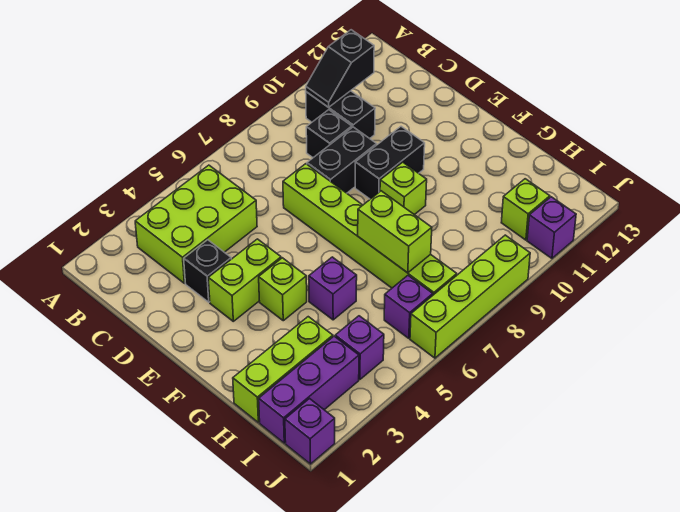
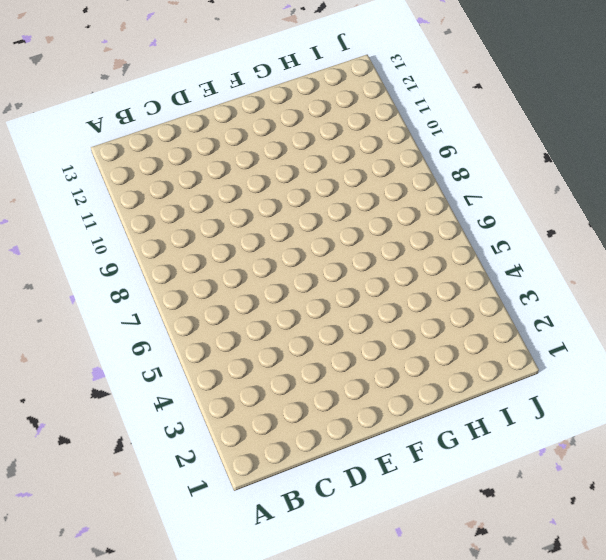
none -> lime brick B3:C5 level 1
none -> black brick B10:C10 level 1
none -> black brick C9 level 1

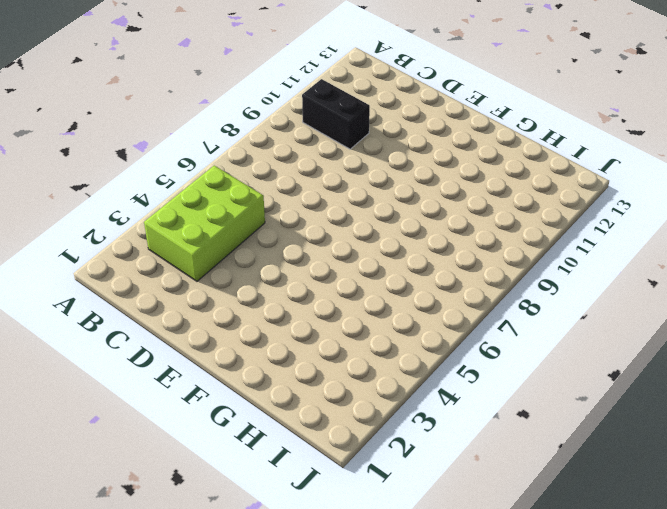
none -> black brick C9 level 1
none -> black brick D3 level 1
none -> lime brick D7:I7 level 1

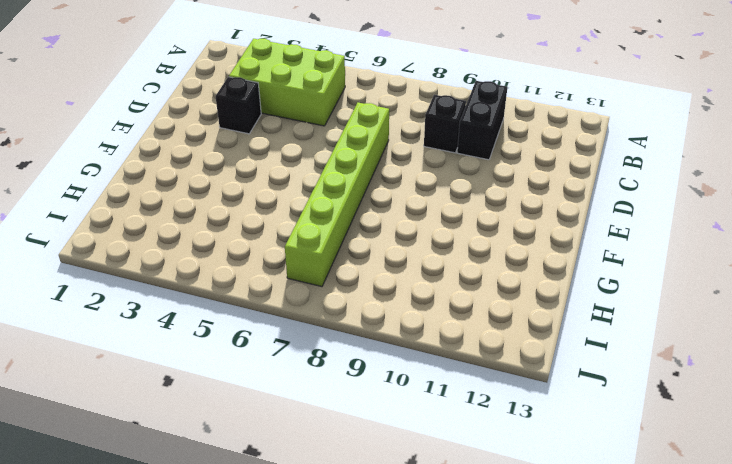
none -> black brick D8:D9 level 1
none -> lime brick E3:E4 level 1
none -> black brick E9:E10 level 1

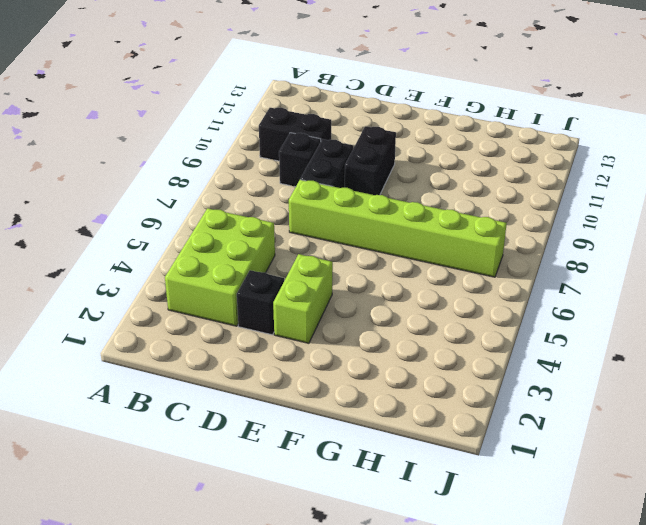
none -> lime brick F4 level 1
none -> lime brick F9 level 1
none -> purple brick G5 level 1

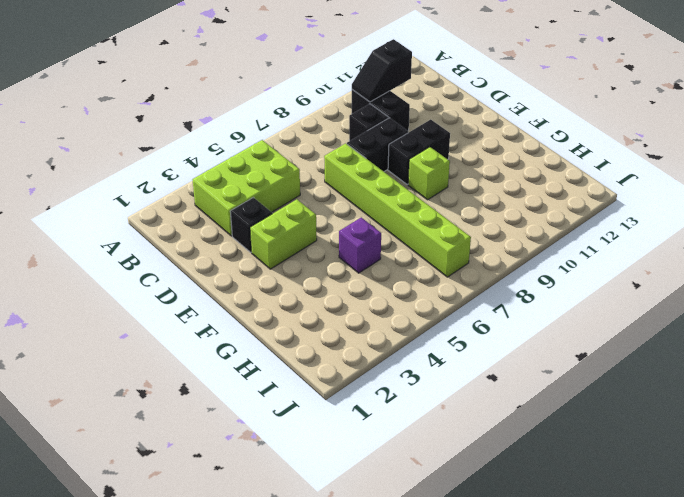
none -> lime brick F4 level 1
none -> lime brick H1:H3 level 1
none -> purple brick I1:I3 level 1

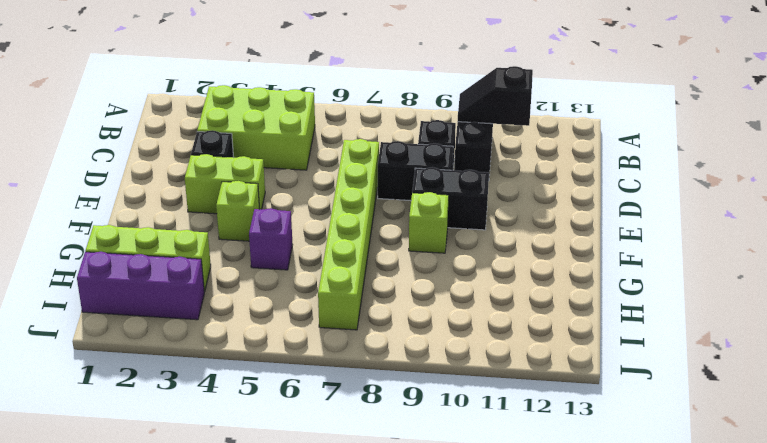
none -> purple brick I4 level 1
none -> purple brick I6 level 1
none -> lime brick I11 level 1

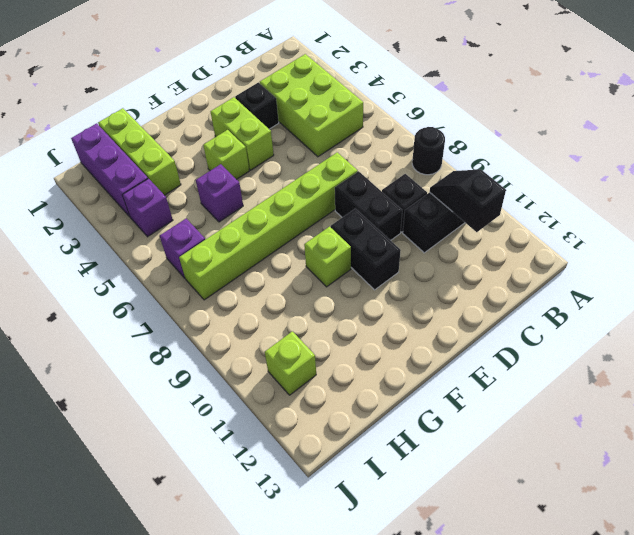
black round brick A8 level 1 -> none
none -> purple brick J1 level 1
none -> lime brick J6:J9 level 1
none -> purple brick J11 level 1

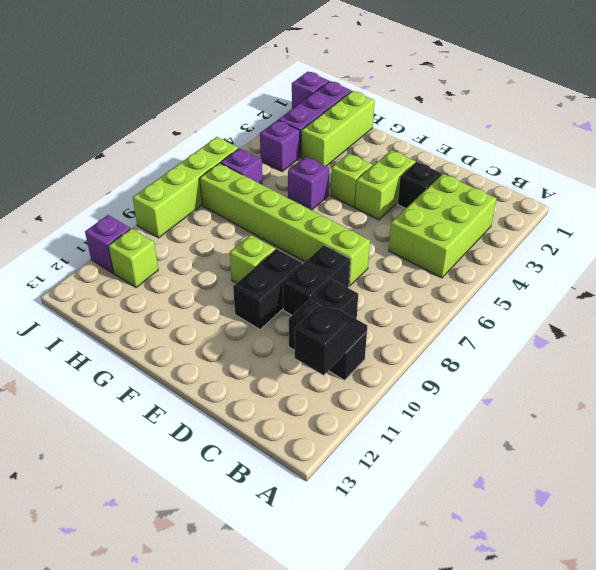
none -> lime brick G7:H7 level 2

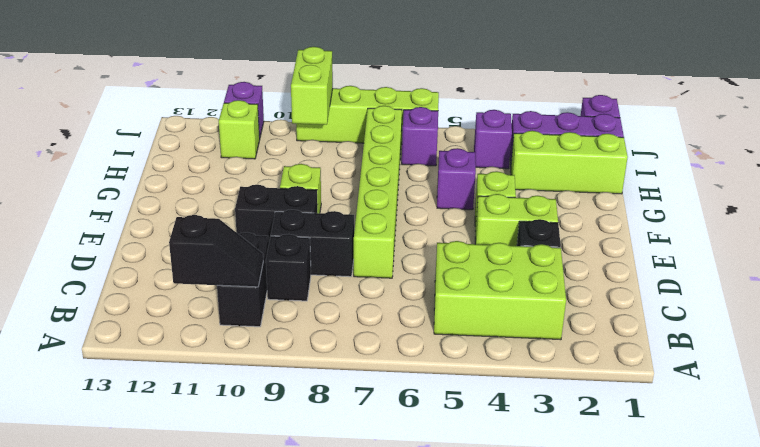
lime brick I9:J9 level 2 -> lime brick G7:H7 level 2

